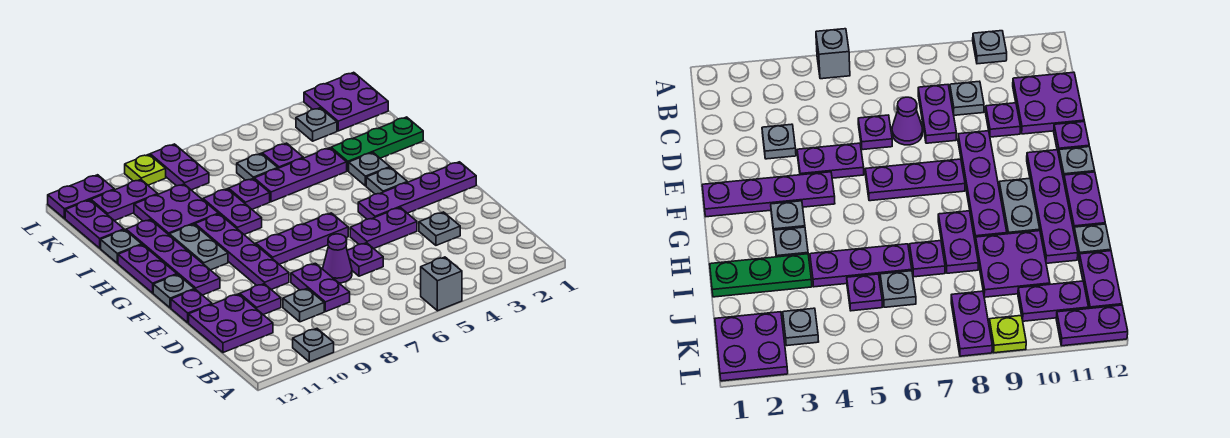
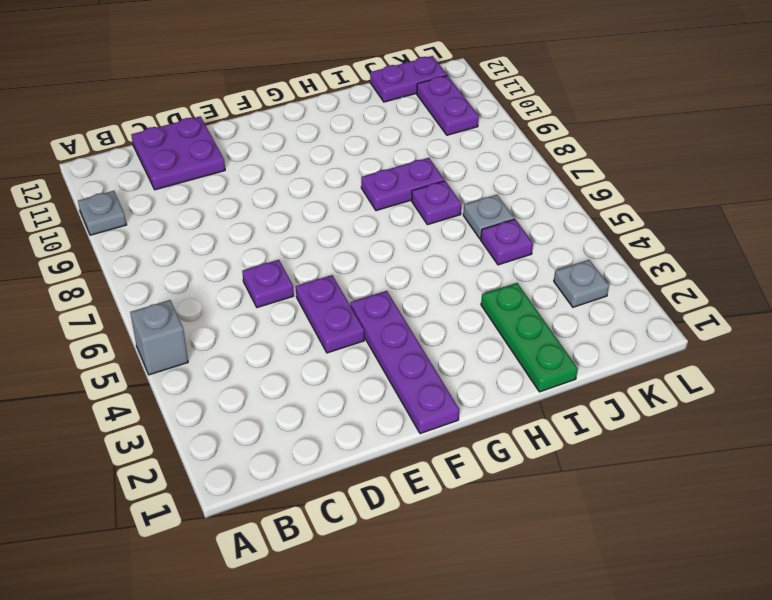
none -> purple plate C8:D8 level 1
none -> grey plate C9 level 1
none -> grey plate D3 level 1
none -> purple cone D7 level 1

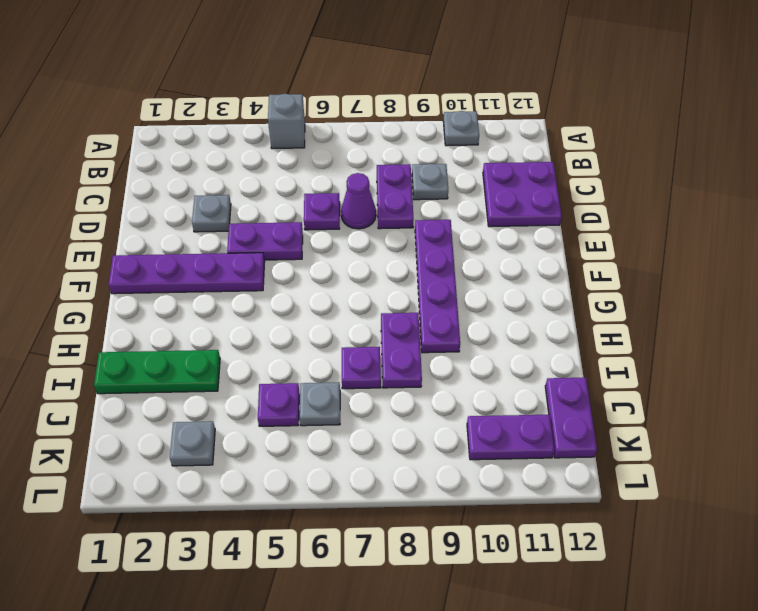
none -> purple plate D10 level 1
none -> purple plate E12 level 1
none -> purple plate F6:F8 level 1
none -> purple plate F11:I11 level 1

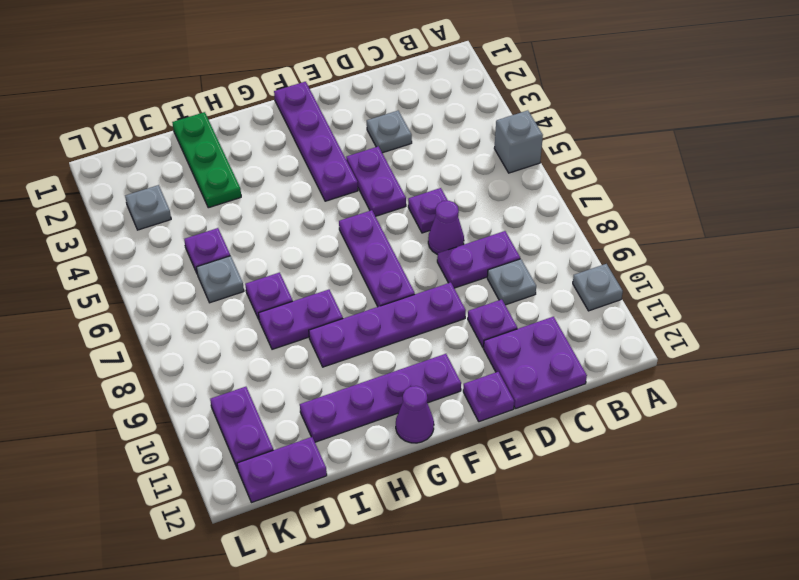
purple cone G12 level 1 -> purple plate G12:H12 level 1
none -> grey plate F12 level 1
none -> grey plate G3 level 1
none -> grey plate G10:H10 level 1
none -> grey plate H3 level 1

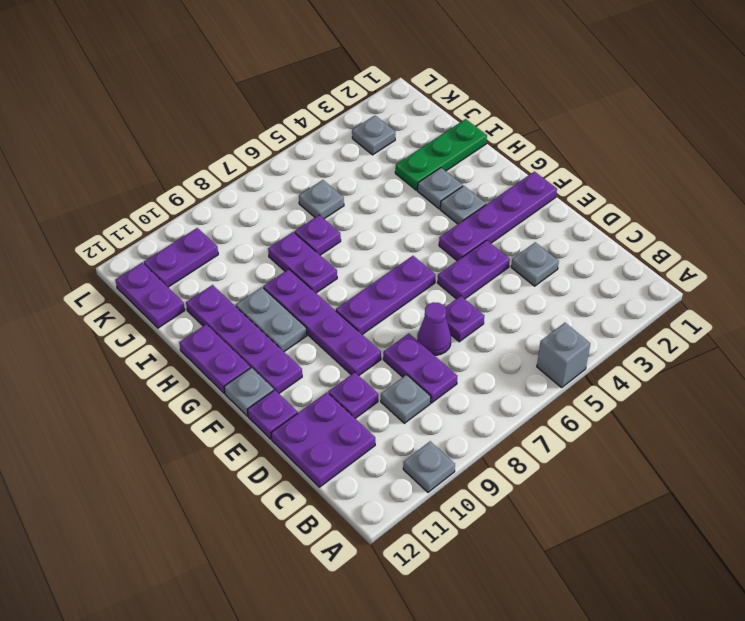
none -> purple plate I4:I6 level 1
none -> purple plate I9:J10 level 1
none -> grey plate I12 level 1
none -> purple plate J5 level 1

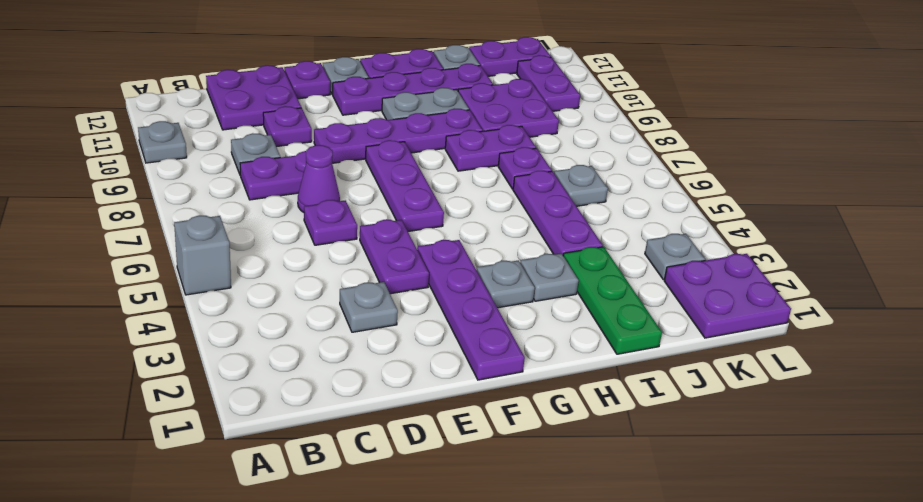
none -> purple plate J5 level 1
none -> purple plate K8:L8 level 1
none -> lime plate L9 level 1
none -> purple plate L11:L12 level 1

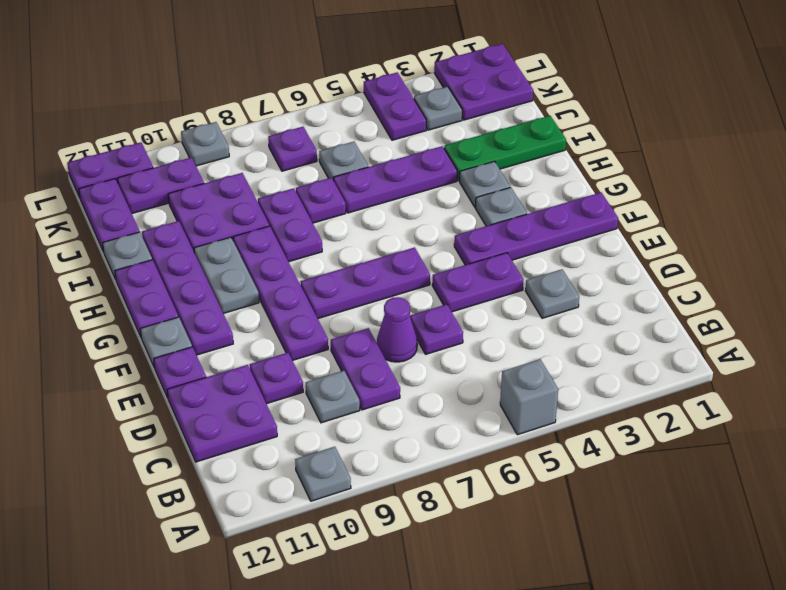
purple plate K4:L4 level 1 -> purple plate K8:L8 level 1
purple plate K7 level 1 -> purple plate J5 level 1
grey plate L9 level 1 -> lime plate L9 level 1

